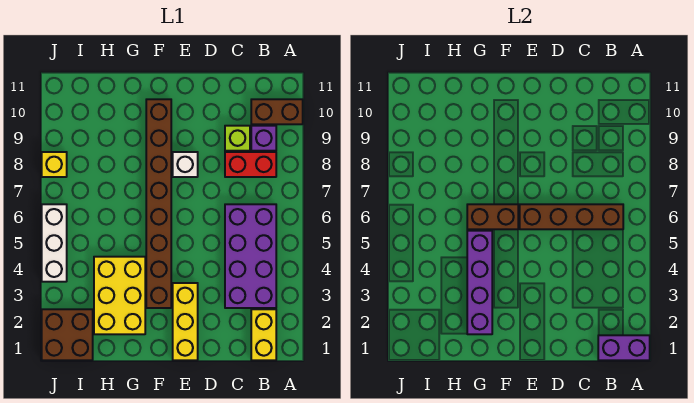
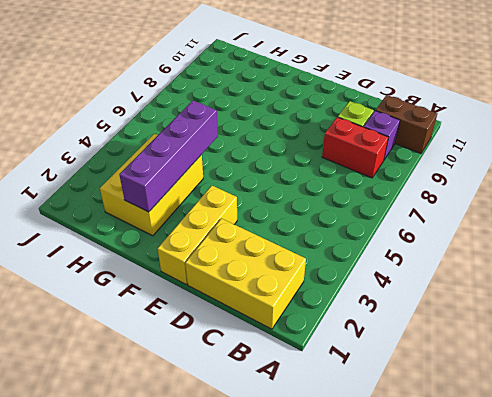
yellow brick B1:D2 level 1 -> yellow brick B1:B2 level 1
none -> purple brick B3:C6 level 1
none -> white brick E8 level 1
none -> brown brick F3:F10 level 1

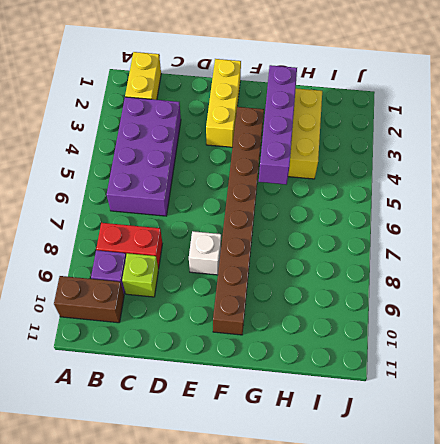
none -> brown brick I1:J2 level 1
none -> white brick J4:J6 level 1
none -> yellow brick J8 level 1

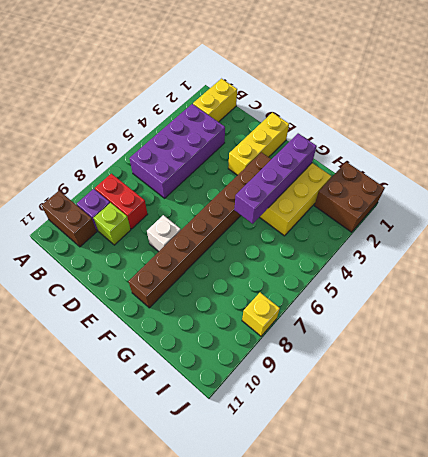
none -> white brick J4:J6 level 1
none -> purple brick A1:B1 level 2
none -> brown brick B6:E6 level 2

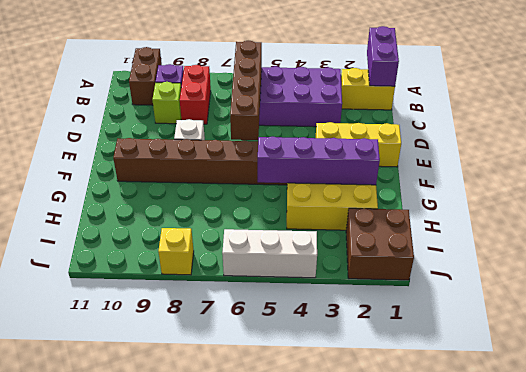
none -> brown brick F6:G6 level 2

